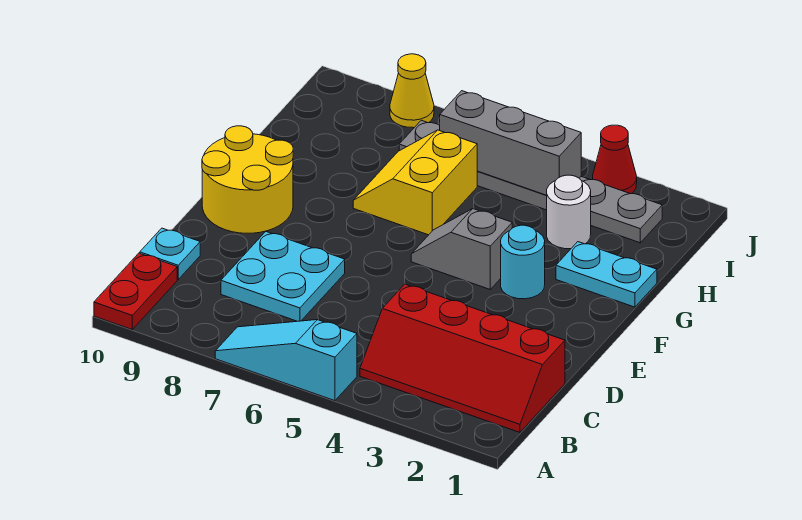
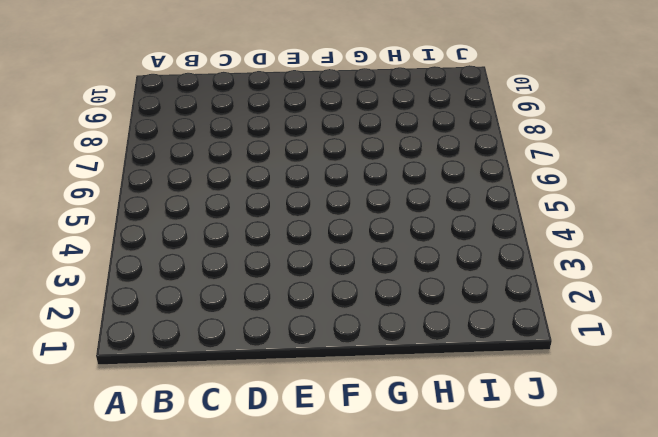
none -> cyan slope A5:A7 level 1 top 5
none -> red plate A10:B10 level 1
none -> red slope B1:C4 level 1 top C

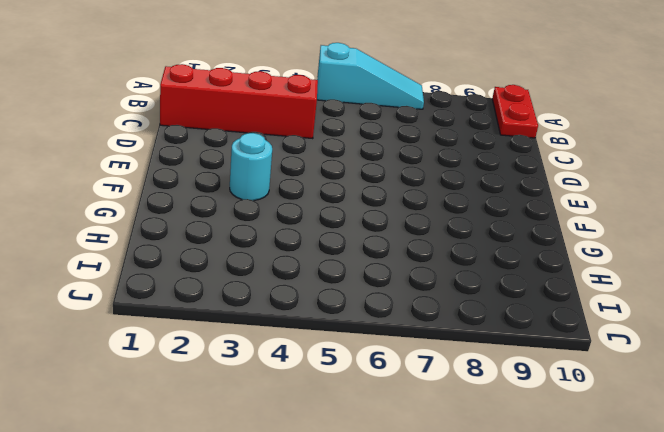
none -> cyan plate C7:D8 level 1
none -> cyan plate C10 level 1
none -> yellow round brick E9:F10 level 1

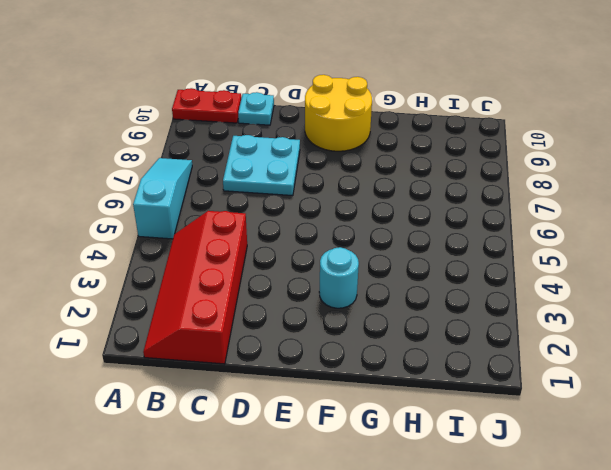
none -> grey slope F4:F5 level 1 top 4
none -> cyan plate G1:G2 level 1
none -> yellow slope G6:H7 level 1 top 6

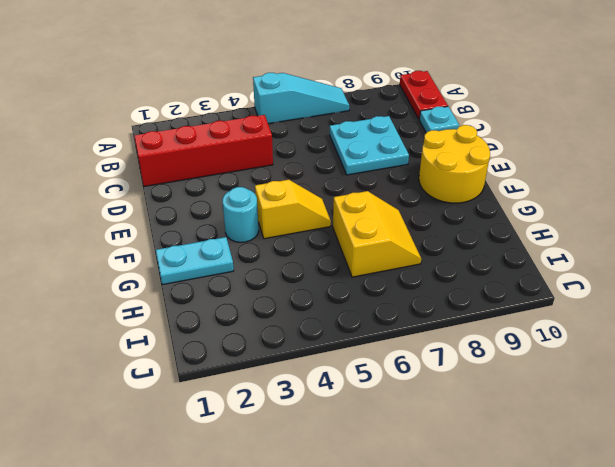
yellow slope F4:F5 level 1 top 4 -> grey slope F4:F5 level 1 top 4
none -> white round brick H3 level 1
none -> grey plate I2:I7 level 1
none -> red cone J3 level 1

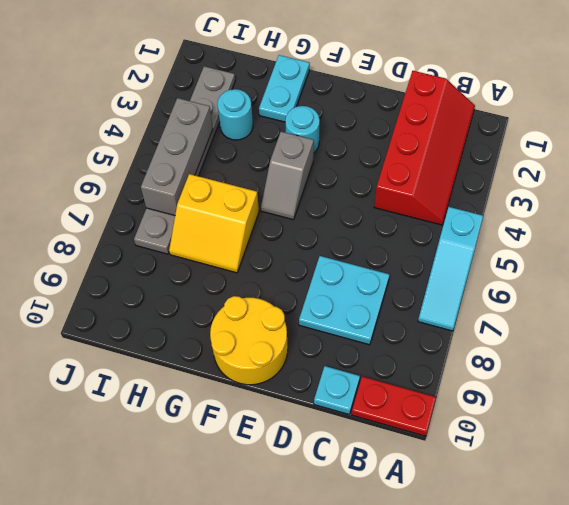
cyan round brick H3 level 1 -> white round brick H3 level 1
none -> red cone J3 level 1
none -> yellow cone J8 level 1

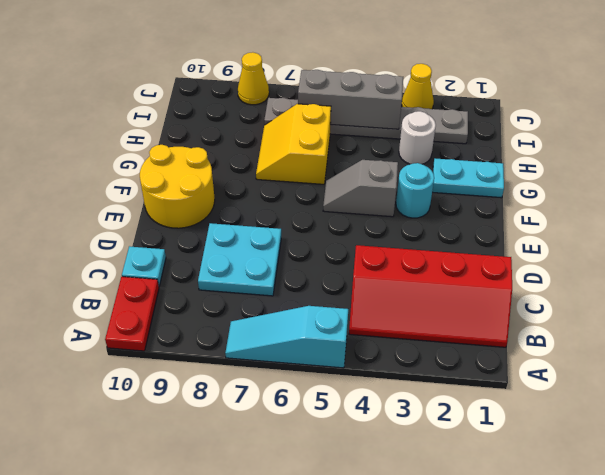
yellow cone J3 level 1 -> red cone J3 level 1

